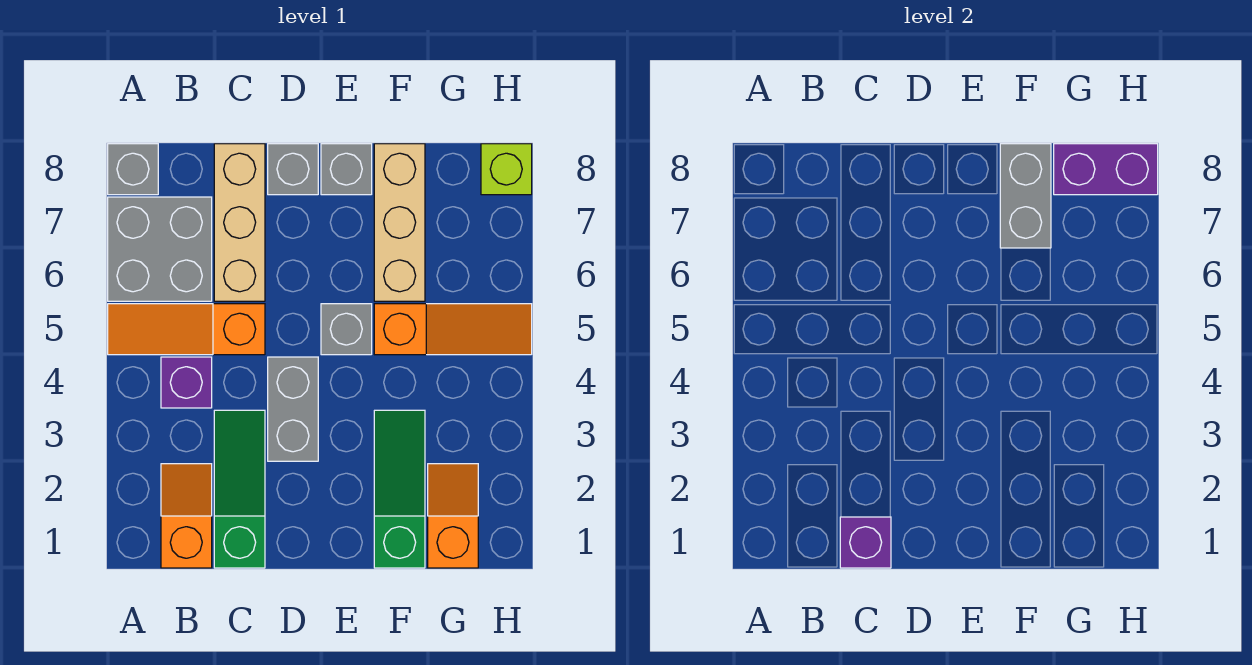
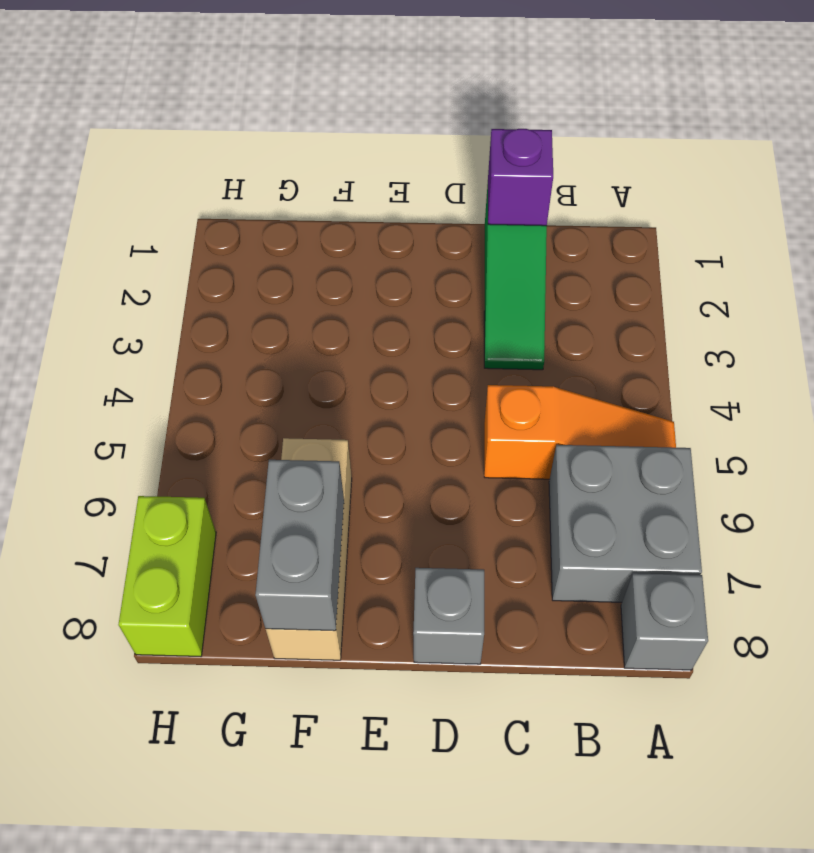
lime brick H7:H8 level 1 -> lime brick H8 level 1
none -> orange slope B1:B2 level 1 top 1
none -> purple brick B4 level 1
none -> tan brick C6:C8 level 1

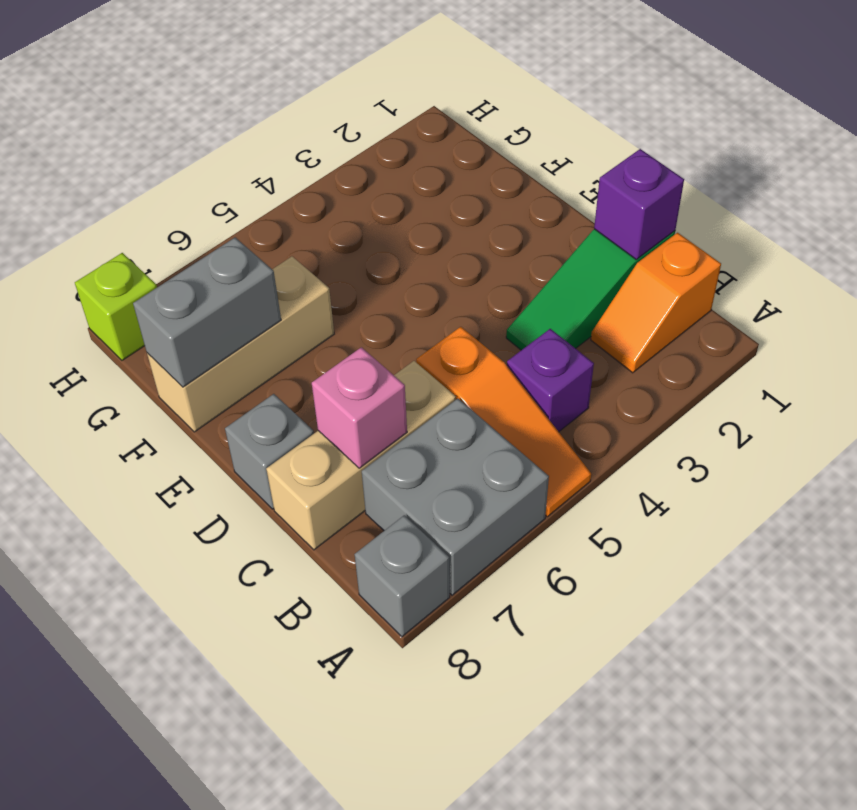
pink brick C7 level 2 -> none
none -> grey brick D3:D4 level 1
none -> grey brick E5 level 1
none -> grey brick E8 level 1

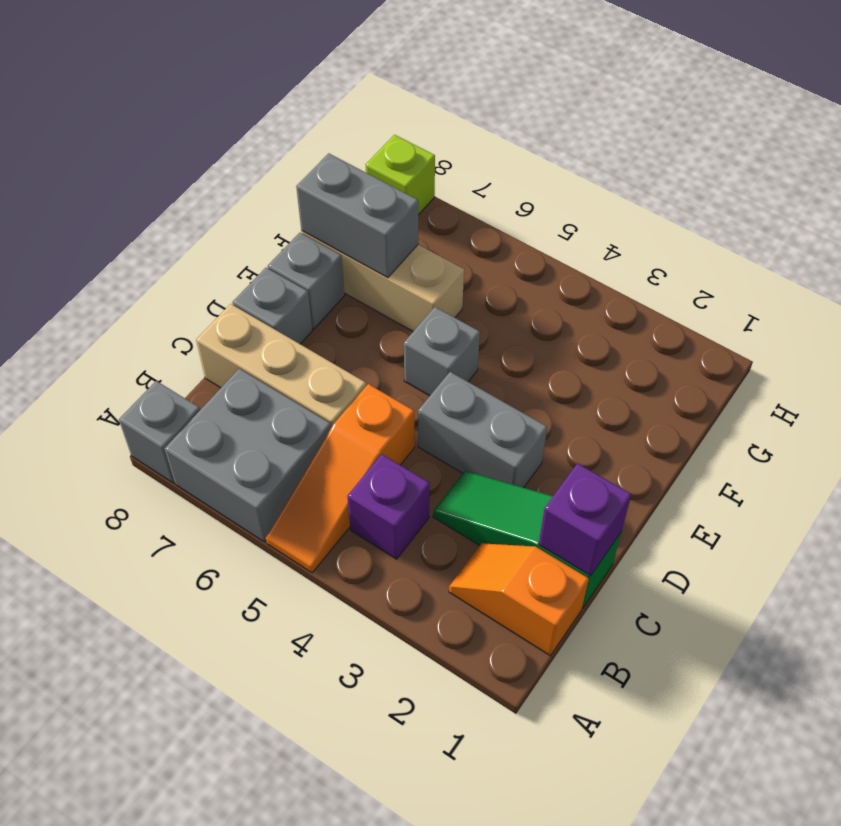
none -> green slope F1:F3 level 1 top 1
none -> orange slope F5:H5 level 1 top F
none -> orange slope G1:G2 level 1 top 1

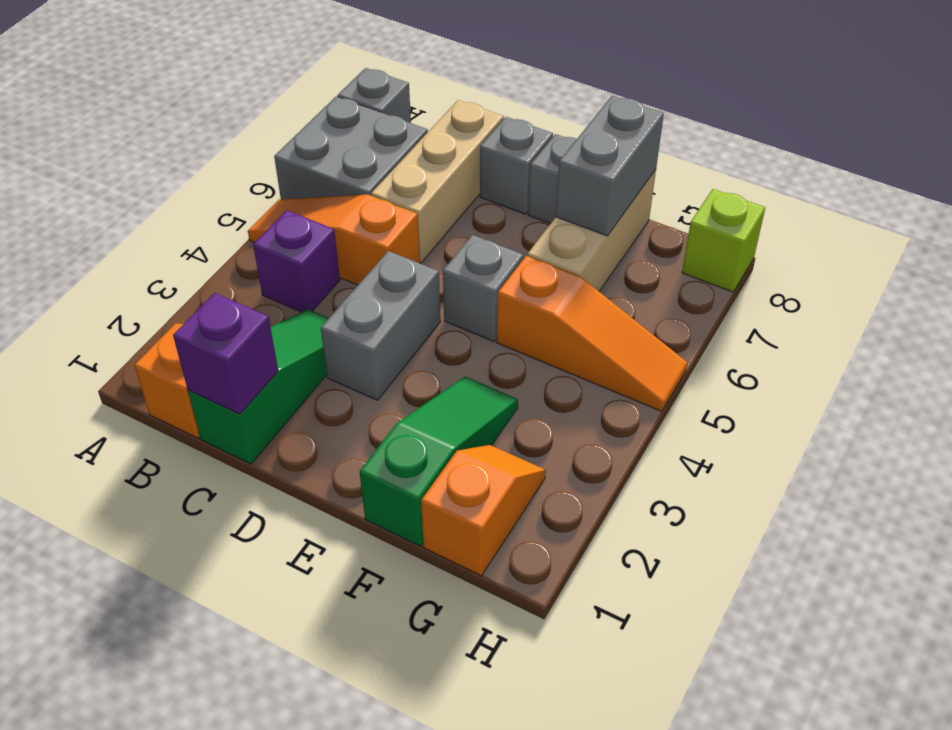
none -> purple brick G8:H8 level 2

